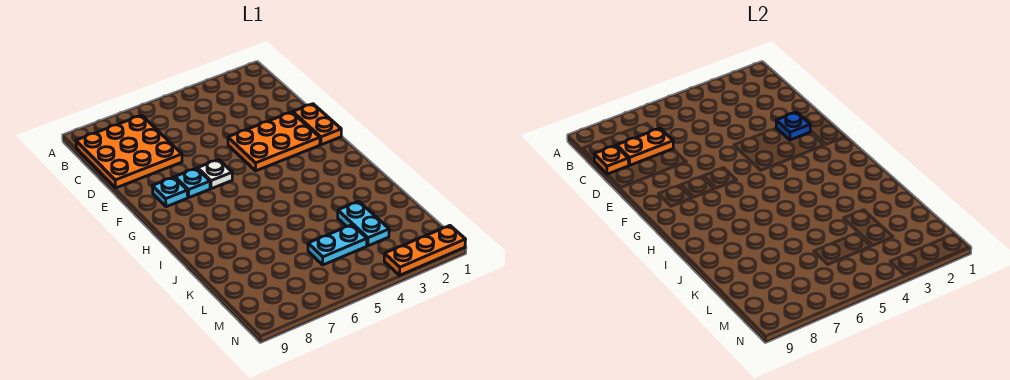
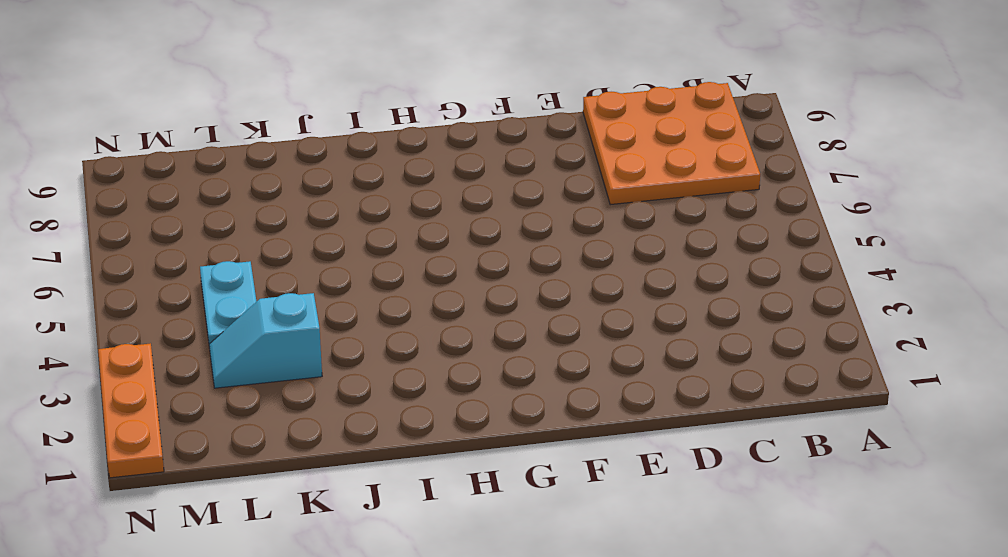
cyan slope K3:L3 level 1 top K -> cyan plate K3:L3 level 1
none -> orange plate E1:F1 level 1
none -> orange plate E2:F4 level 1
none -> white plate F6 level 1

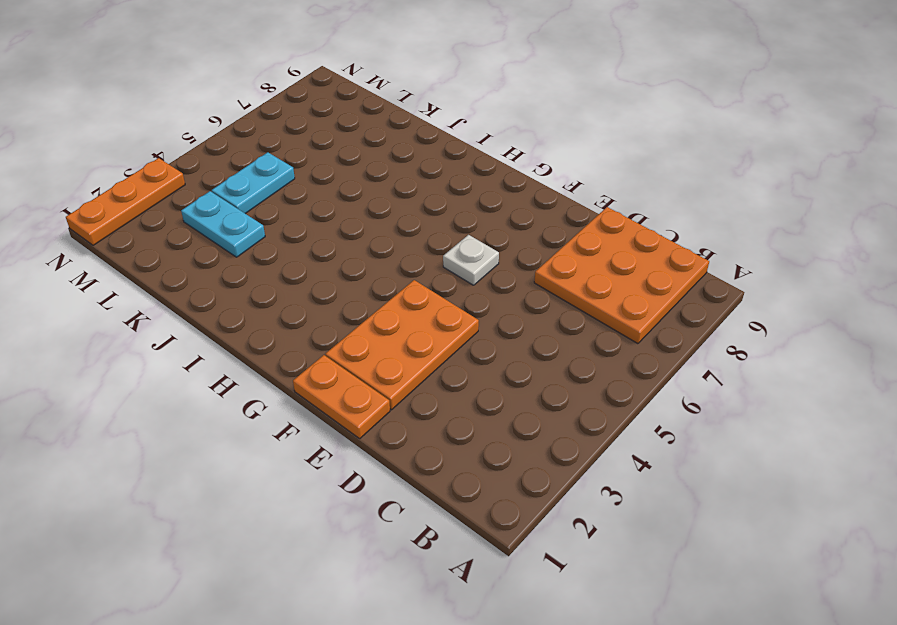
none -> cyan plate F7 level 1
none -> cyan plate F8 level 1
none -> orange plate C7:C8 level 2

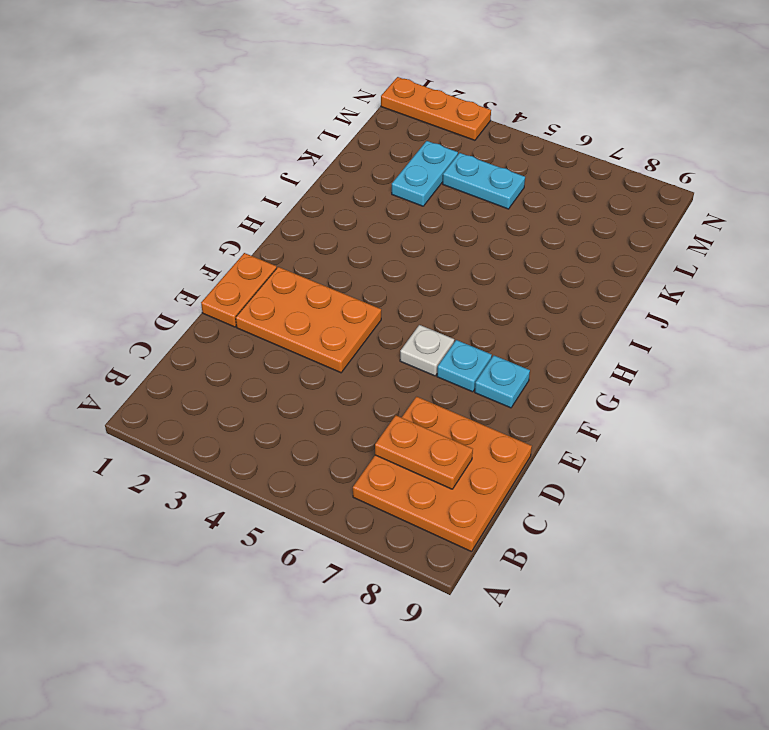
none -> orange plate C9 level 2
none -> blue plate E2 level 2

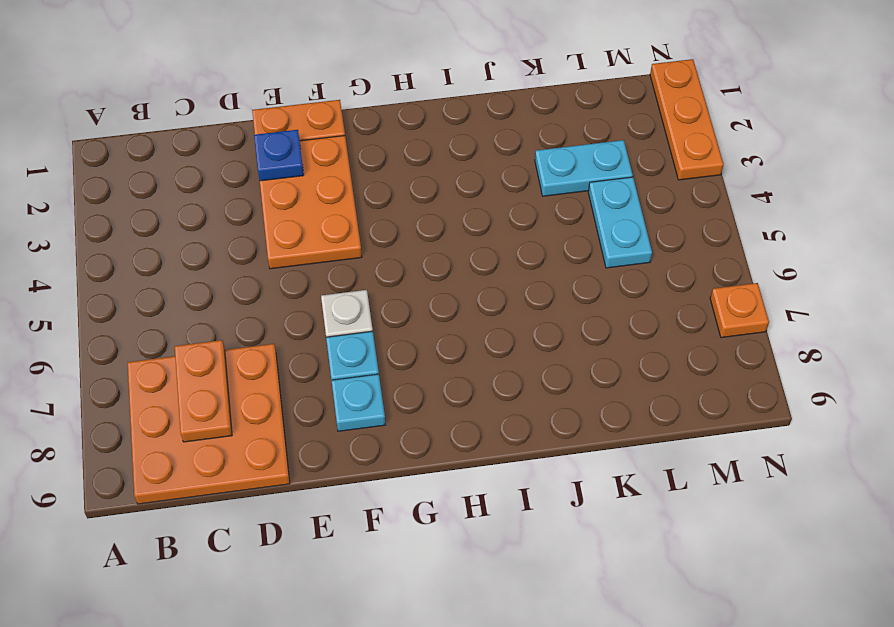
orange plate N7 level 1 -> orange plate C9 level 2

